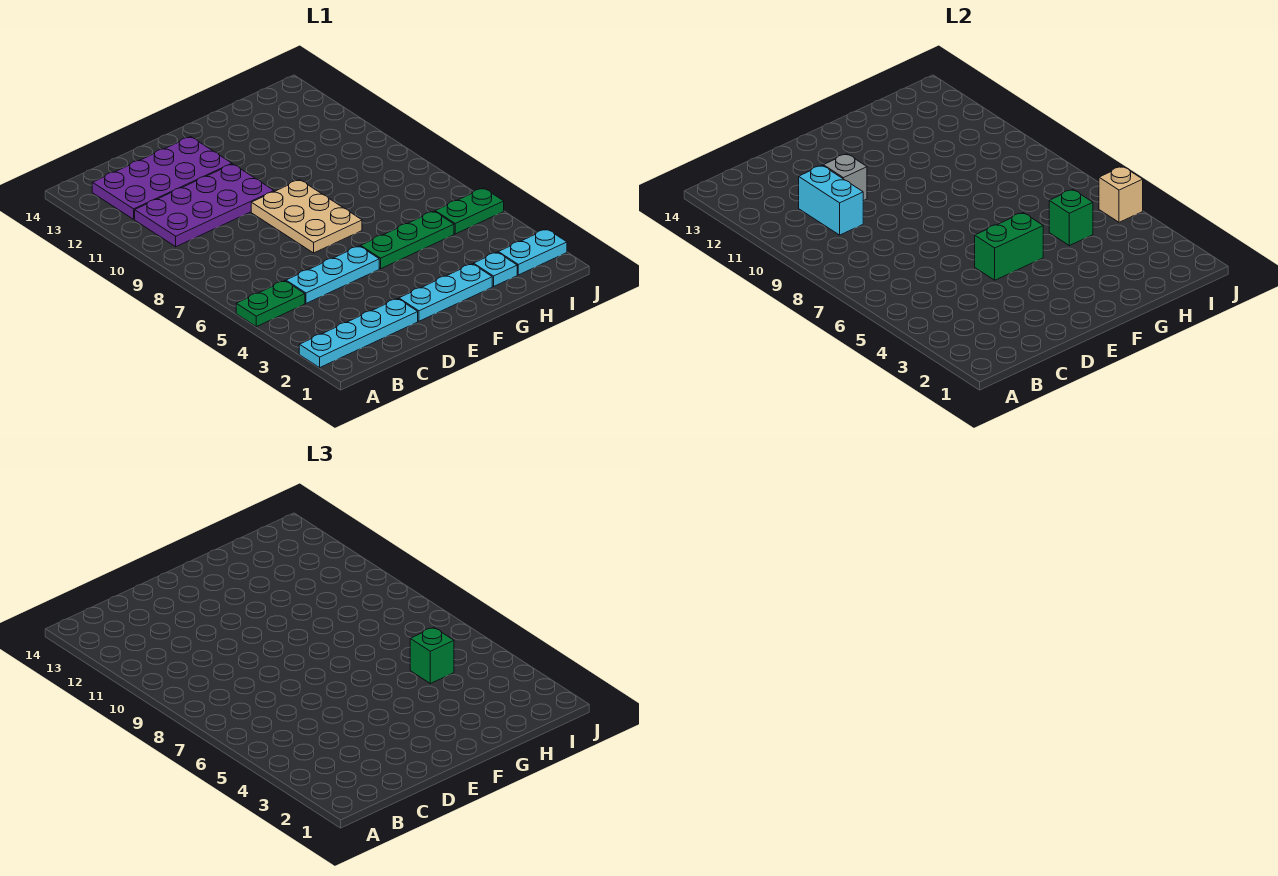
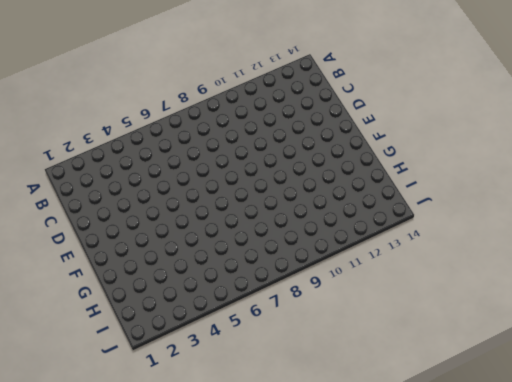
none -> cyan plate A2:D2 level 1
none -> green plate A5:B5 level 1
none -> purple plate B10:E11 level 1

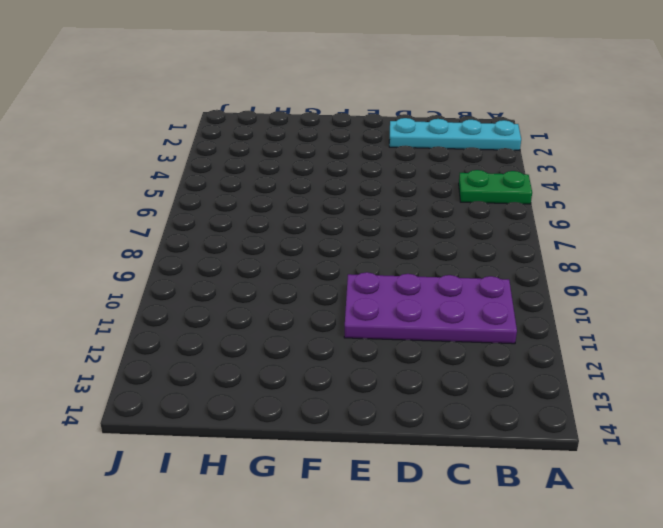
none -> purple plate B12:E13 level 1
none -> cyan plate C5:E5 level 1
none -> cyan plate E2:G2 level 1

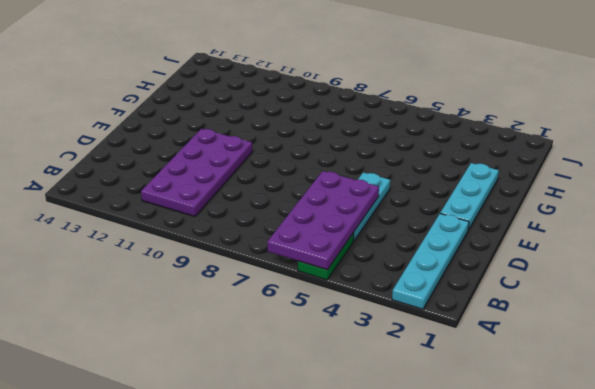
purple plate A5:D6 level 2 -> purple plate B12:E13 level 1
none -> tan plate E7:F9 level 1
none -> green plate F5:H5 level 1
none -> cyan plate H2 level 1

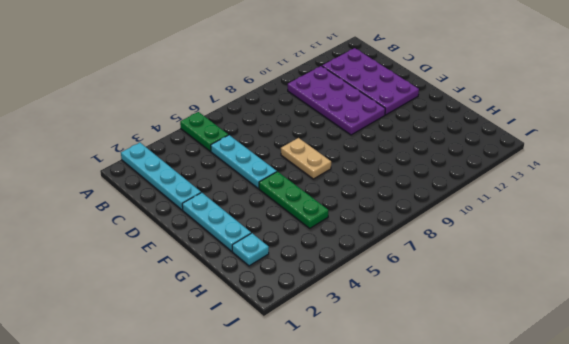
tan plate E7:F7 level 1 -> tan plate E7:F9 level 1
none -> cyan plate I2:J2 level 1
none -> green plate I5:J5 level 1
none -> cyan brick C10:C11 level 2

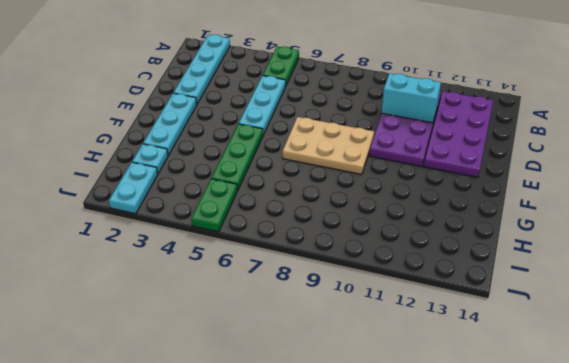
none -> grey brick D11 level 2
none -> green brick E5:F5 level 2
none -> green brick H5 level 2

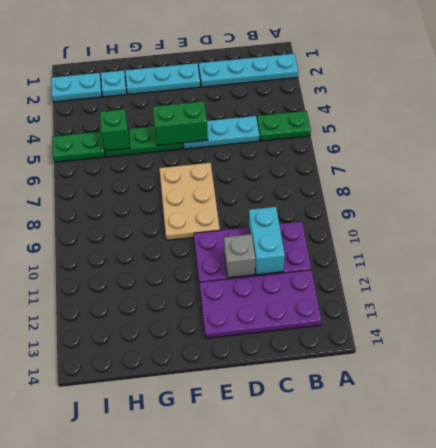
none -> tan brick J5 level 2
none -> green brick H5 level 3

